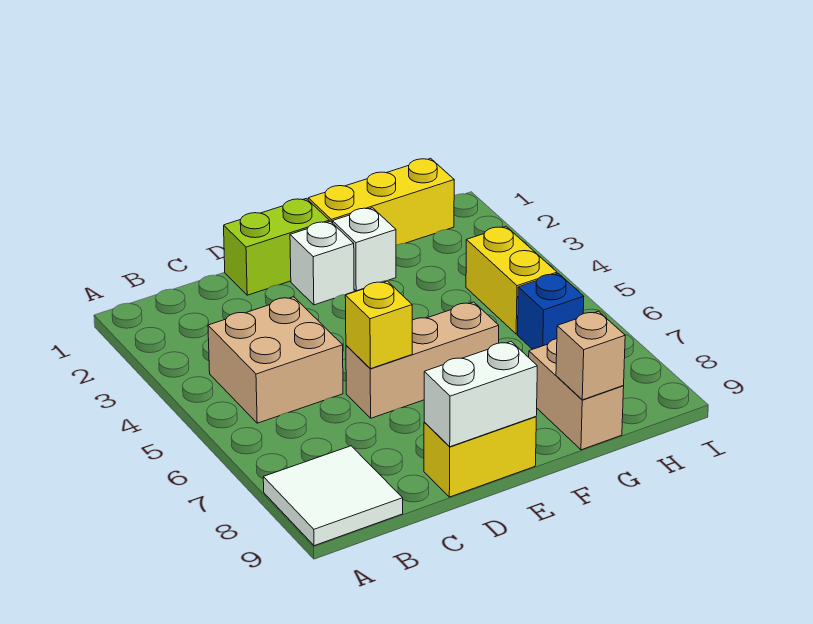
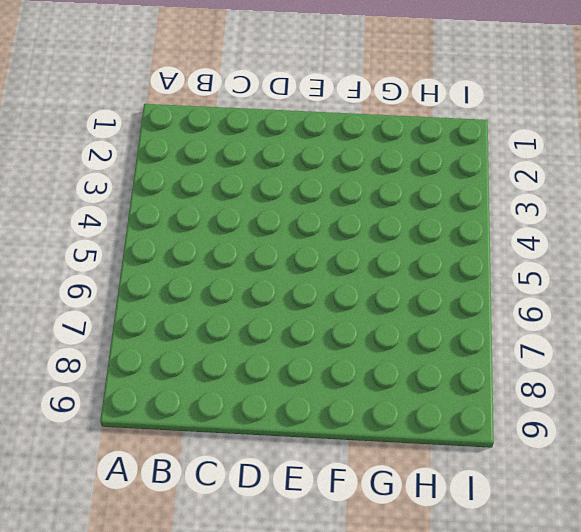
none -> white tile A8:B9 level 1
none -> tan brick B4:C5 level 1
none -> lime brick D1:E1 level 1

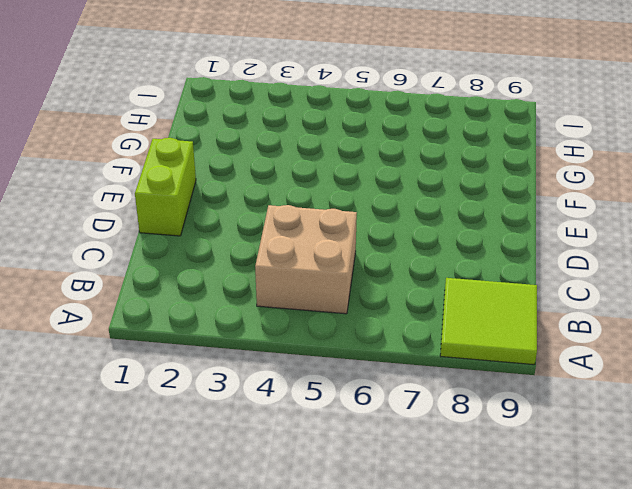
lime tile A8:B9 level 1 -> white tile A8:B9 level 1
none -> tan brick D6:F6 level 1
none -> yellow brick D9:E9 level 1
none -> white brick E2 level 1

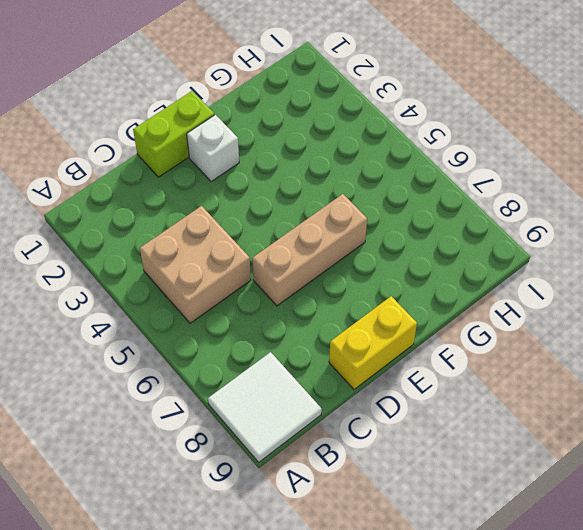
none -> yellow brick F1:H1 level 1
none -> white brick F2 level 1
none -> tan brick G8:G9 level 1

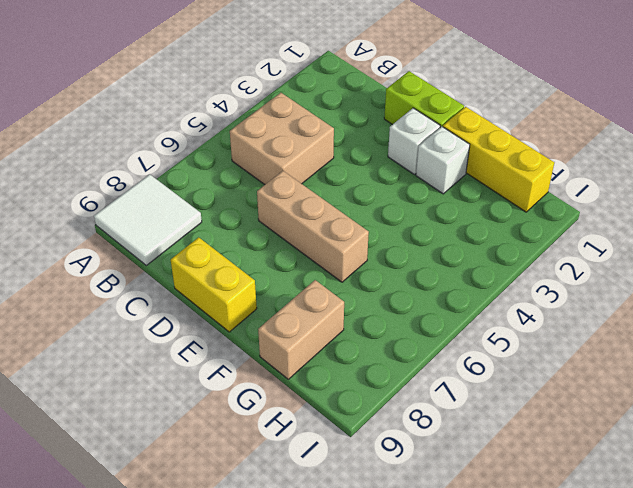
none -> yellow brick H4:H5 level 1
none -> blue brick H6 level 1
none -> yellow brick D6 level 2

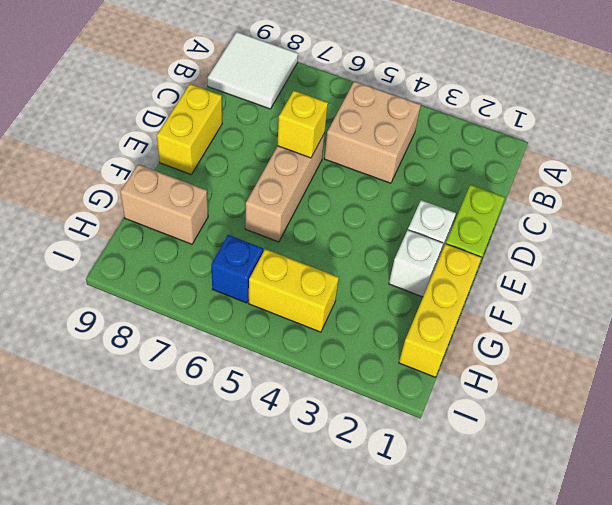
none -> white brick D9:E9 level 2
none -> tan brick G9 level 2

